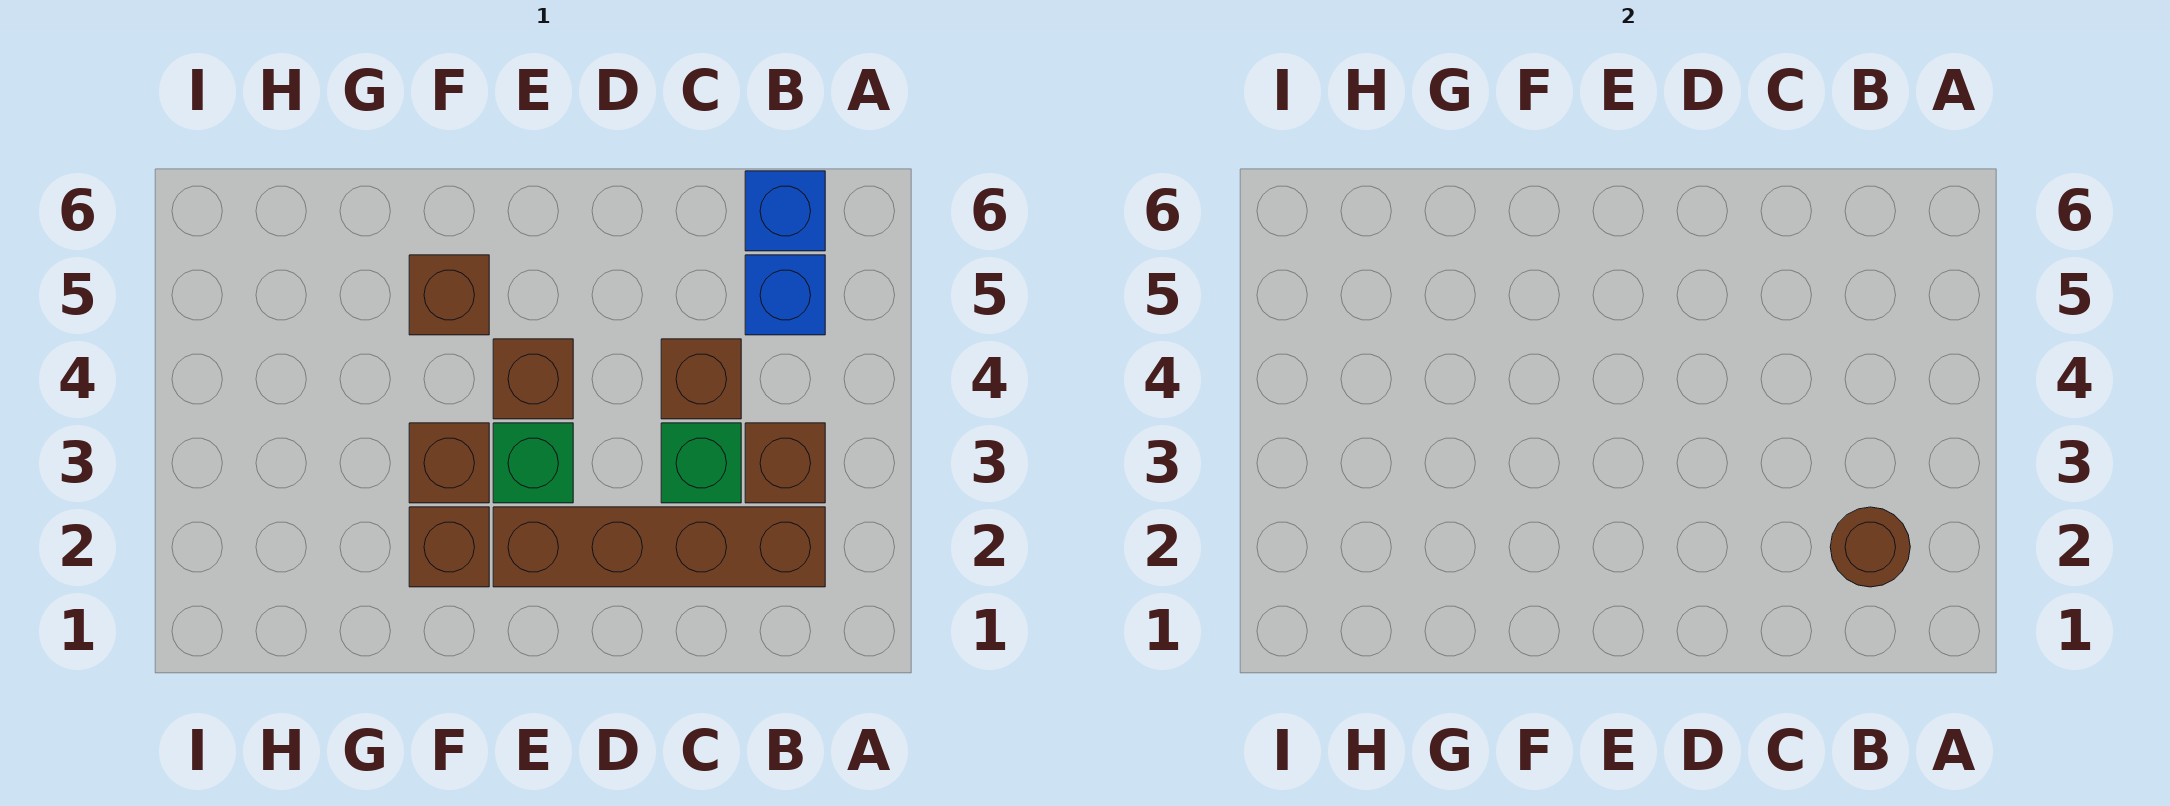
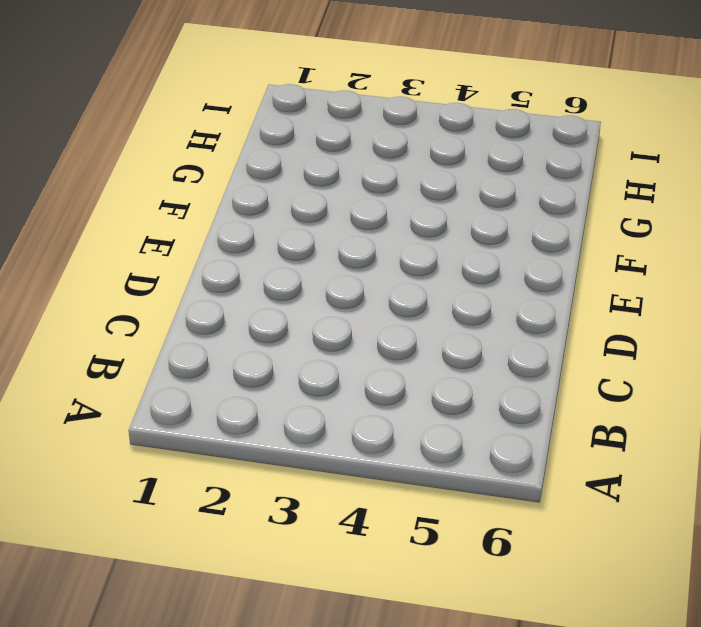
none -> brown brick B2:E2 level 1
none -> brown brick B3 level 1
none -> blue brick B5 level 1

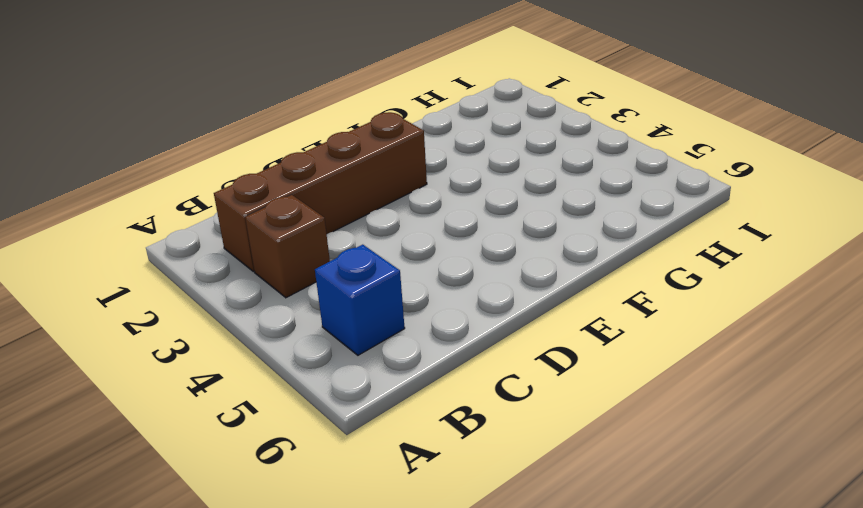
none -> blue brick B6 level 1
none -> green brick C3 level 1
none -> brown brick C4 level 1

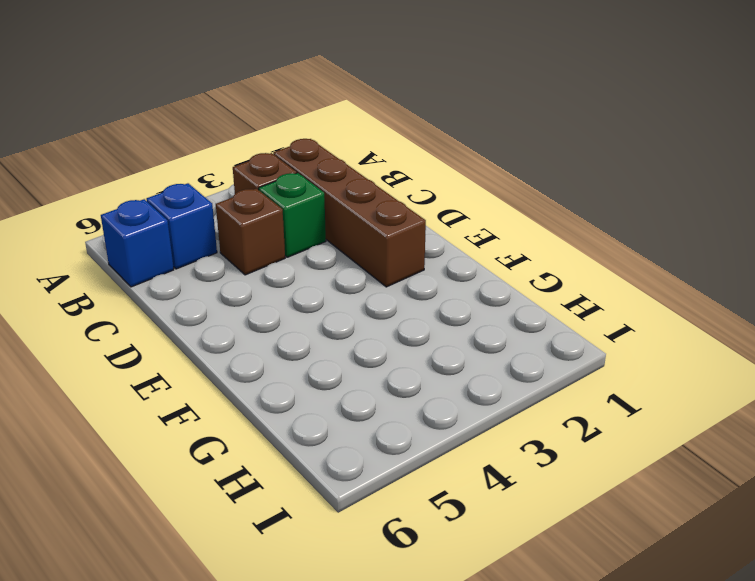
none -> green brick E3 level 1
none -> brown brick E4 level 1
none -> brown brick F2 level 1

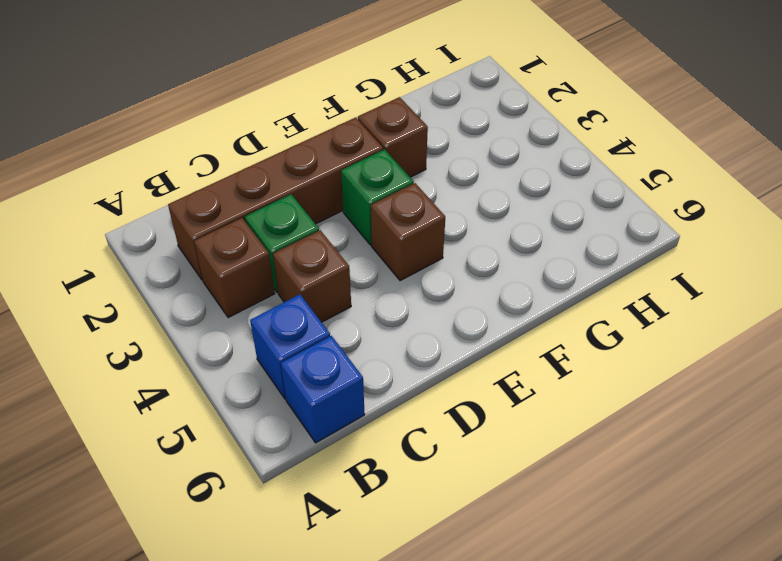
none -> brown brick F3 level 1
none -> brown brick F5 level 1
none -> brown round brick B2 level 2

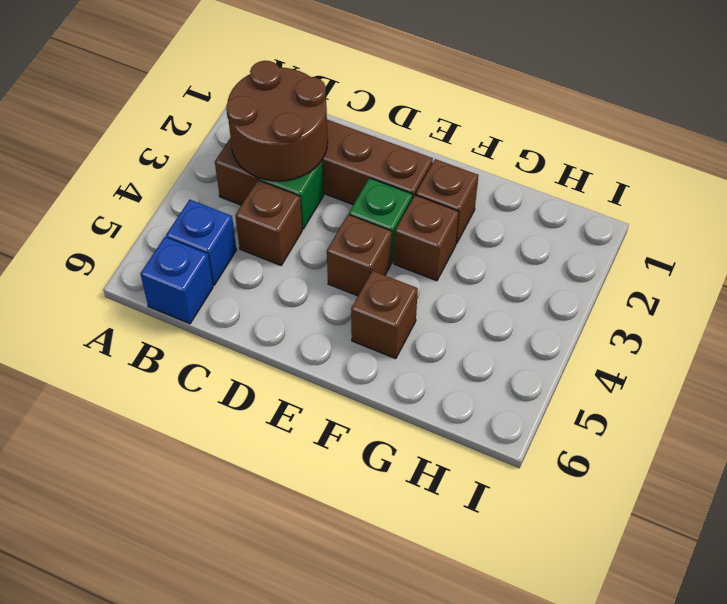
brown round brick B2:C3 level 2 -> brown round brick B2 level 2

